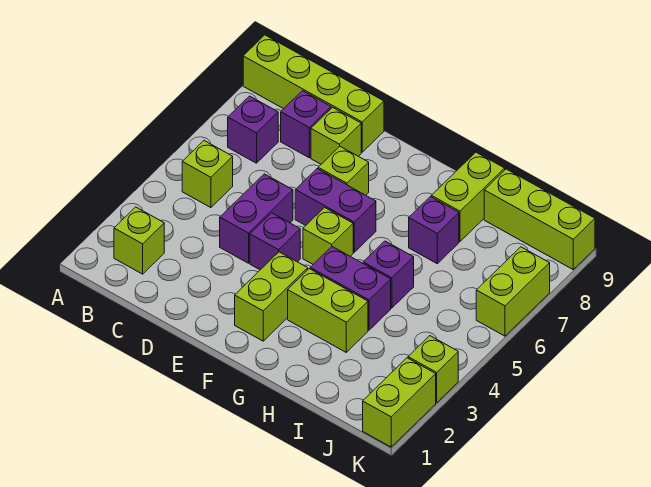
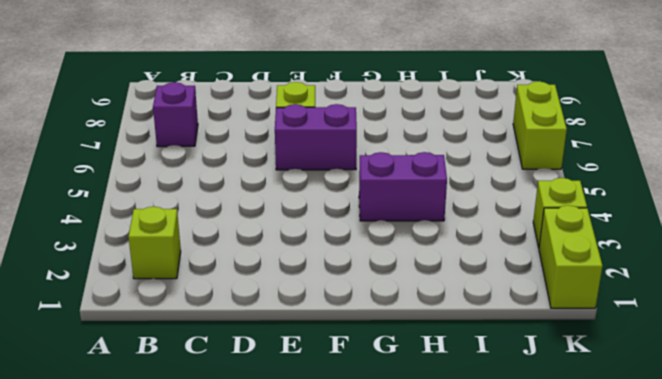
none -> lime brick A9:D9 level 1
none -> lime brick B5 level 1
none -> purple brick C8 level 1

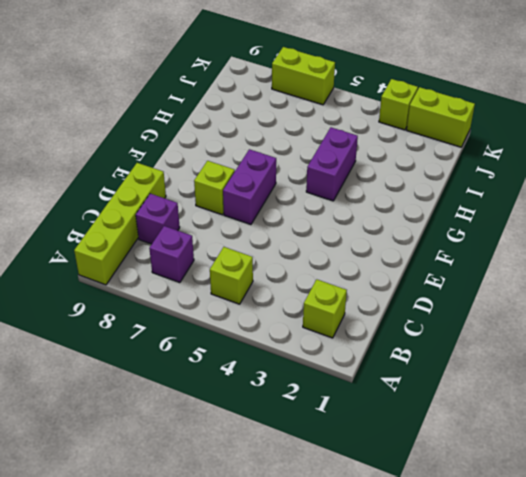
none -> purple brick D4:D5 level 1
none -> lime brick D8 level 1
none -> purple brick E4 level 1

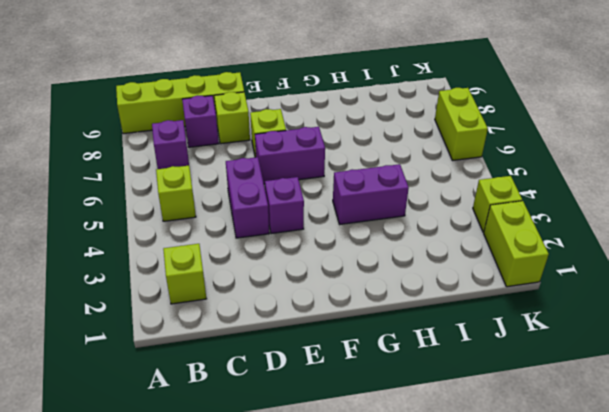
none -> lime brick F2:F3 level 1
none -> lime brick F5 level 1
none -> lime brick G3:H3 level 1

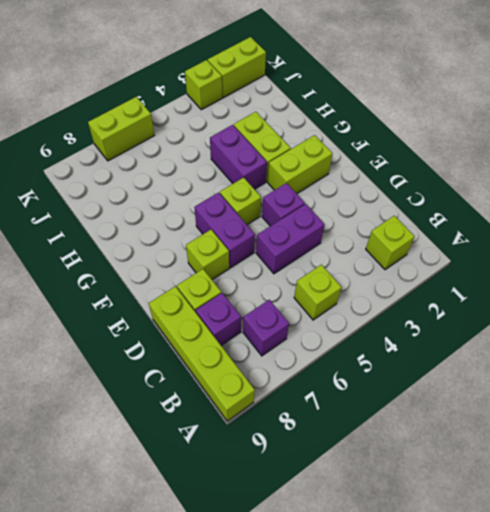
none -> purple brick H5 level 1
none -> purple brick H7 level 1
none -> lime brick H8:H9 level 1

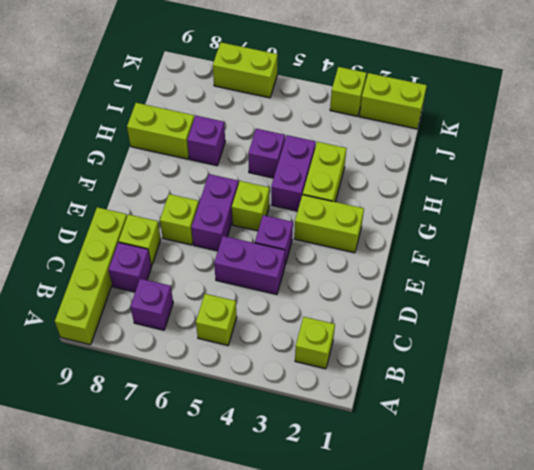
none -> lime brick I9:K9 level 1

